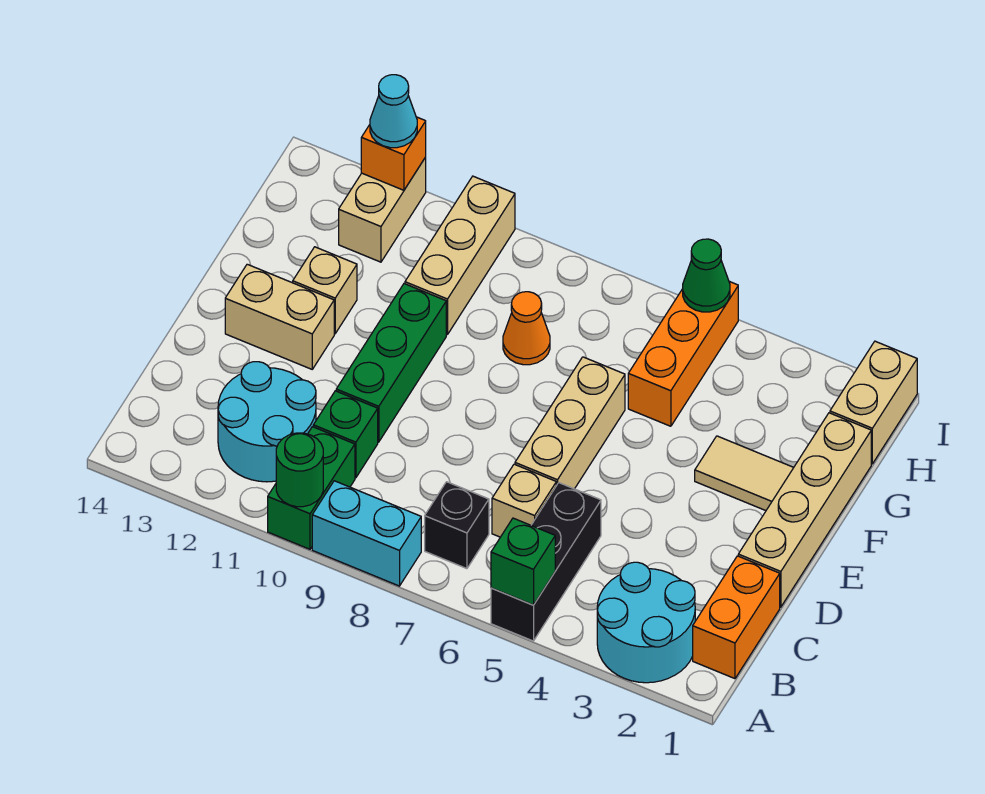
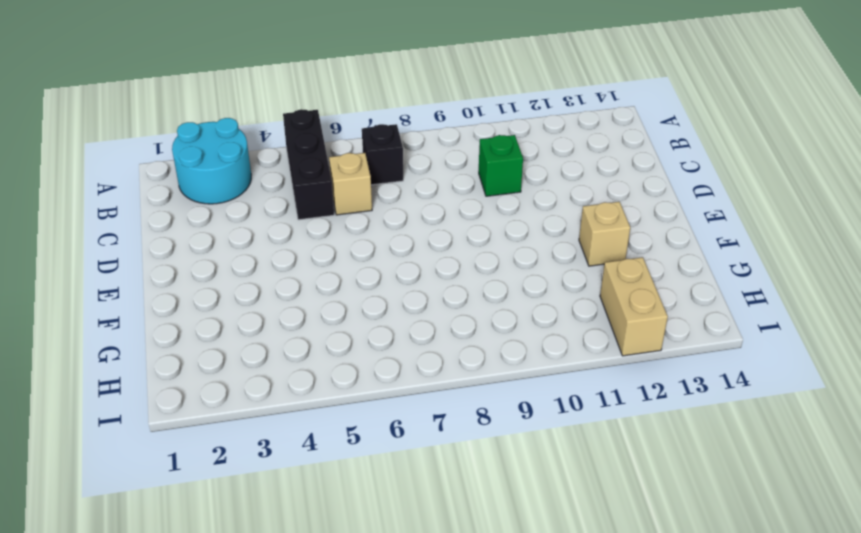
none -> cyan brick A8:A9 level 1
none -> green brick A10:B10 level 1
none -> orange brick B1:C1 level 1

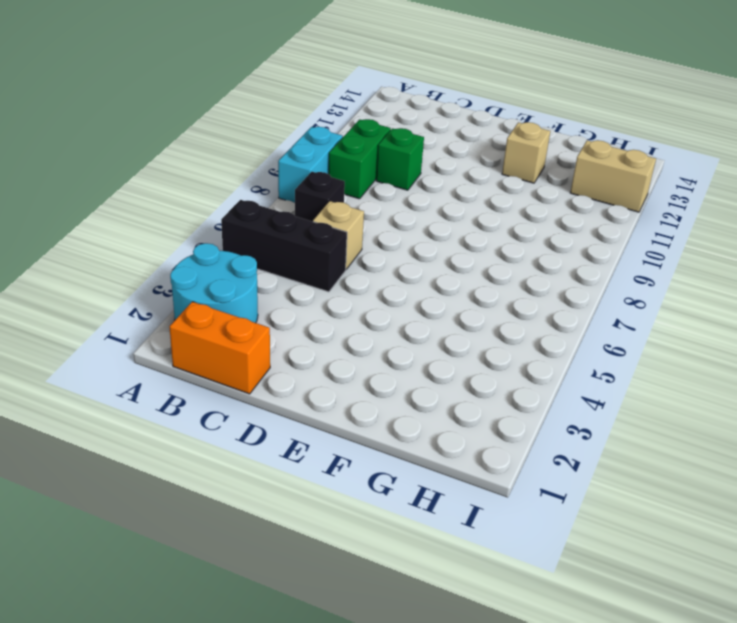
green brick B9:B10 level 1 -> green brick A10:B10 level 1
none -> cyan round brick B11:C12 level 1
none -> tan brick D1:G1 level 1
none -> tan brick D6:F6 level 1

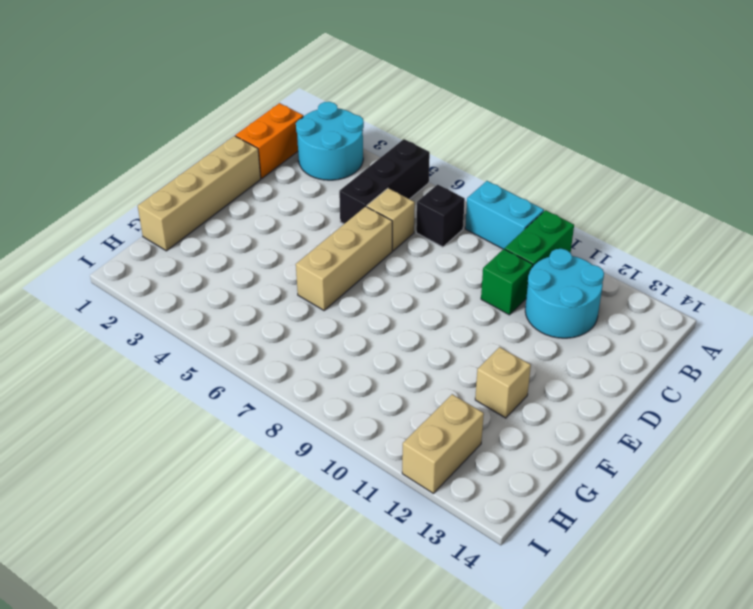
none -> green brick D10:F10 level 1
none -> tan brick E12:E13 level 1
none -> tan tile F2:F3 level 1

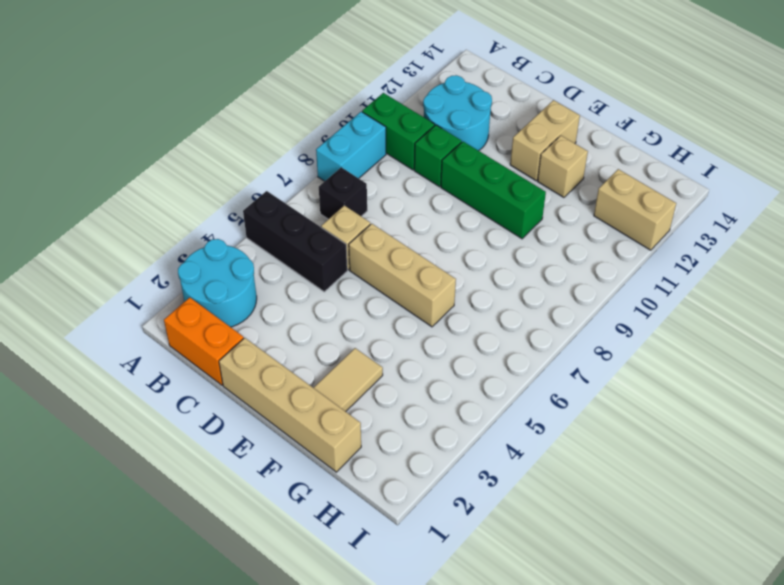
none -> orange brick G5:I5 level 1
none -> orange cone G8 level 1
none -> tan brick G10:I10 level 1

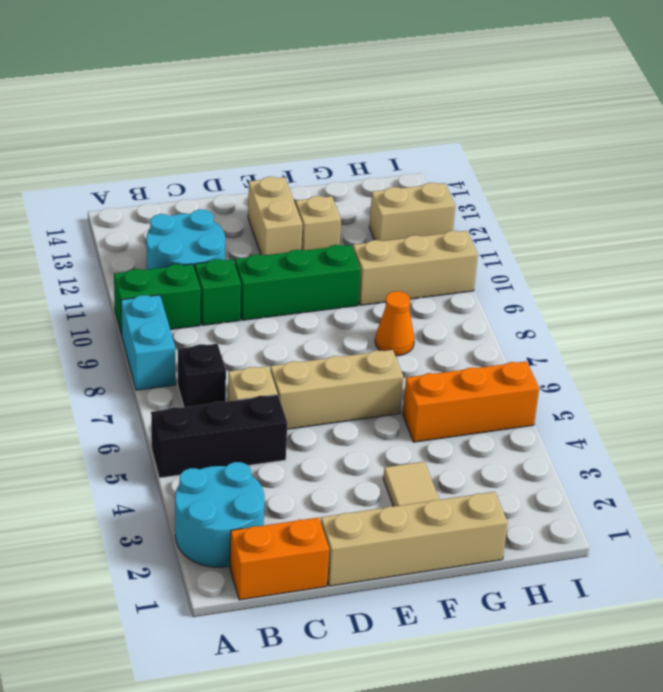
none -> tan brick H1:I1 level 1
none -> green brick A5 level 2
none -> green round brick A10 level 2

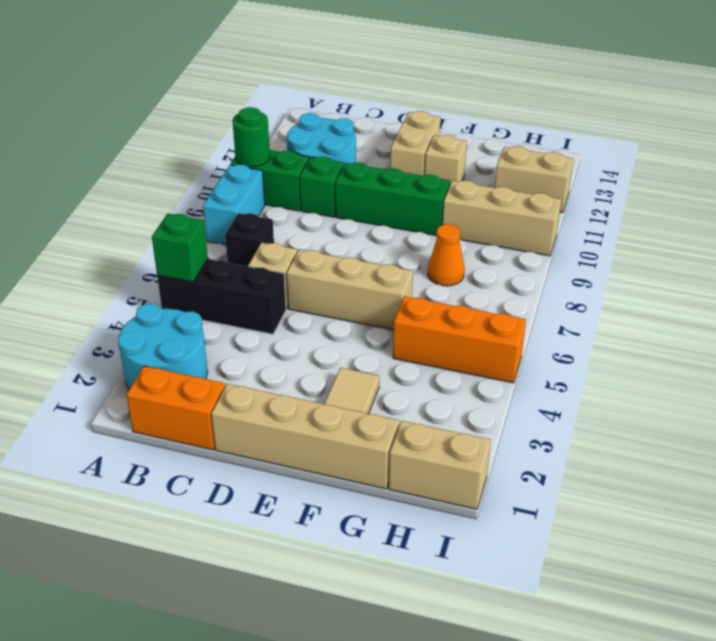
none -> green cone I5 level 2
none -> orange brick I12 level 2
none -> cyan cone I12 level 3

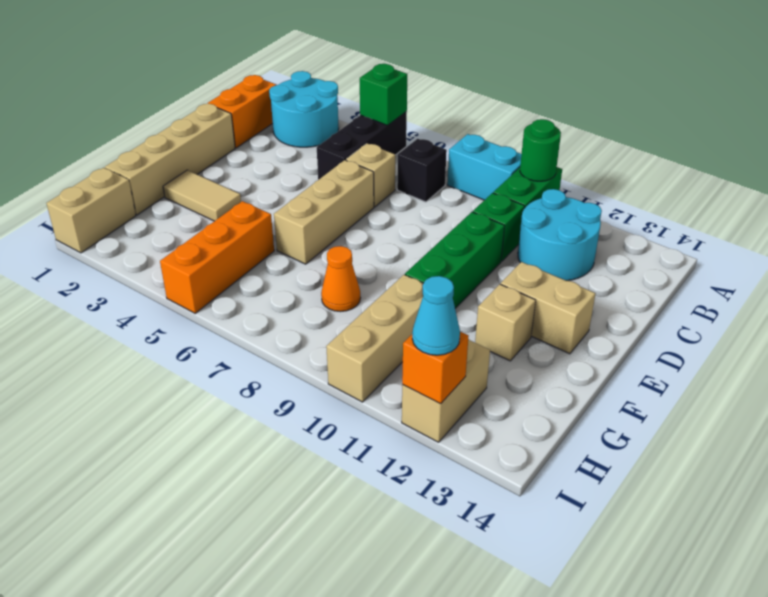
none -> green cone I5 level 2

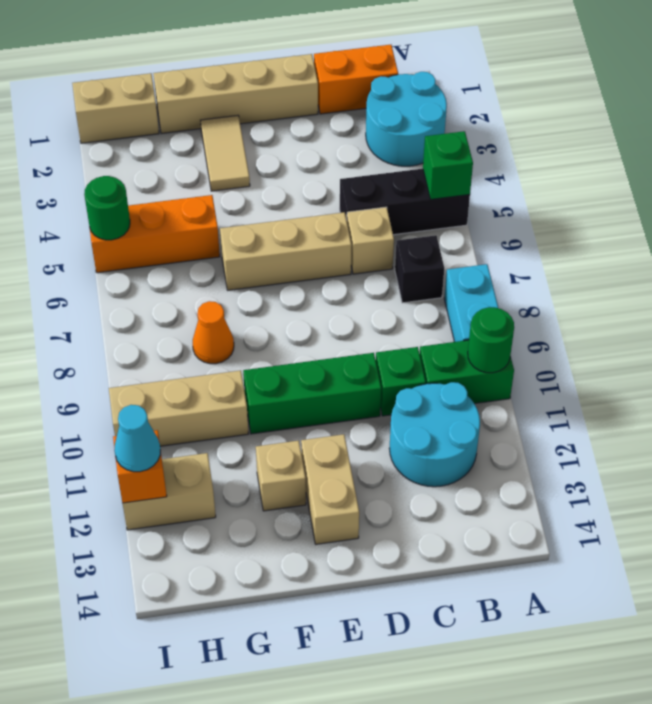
green round brick I5 level 2 -> green cone I5 level 2

